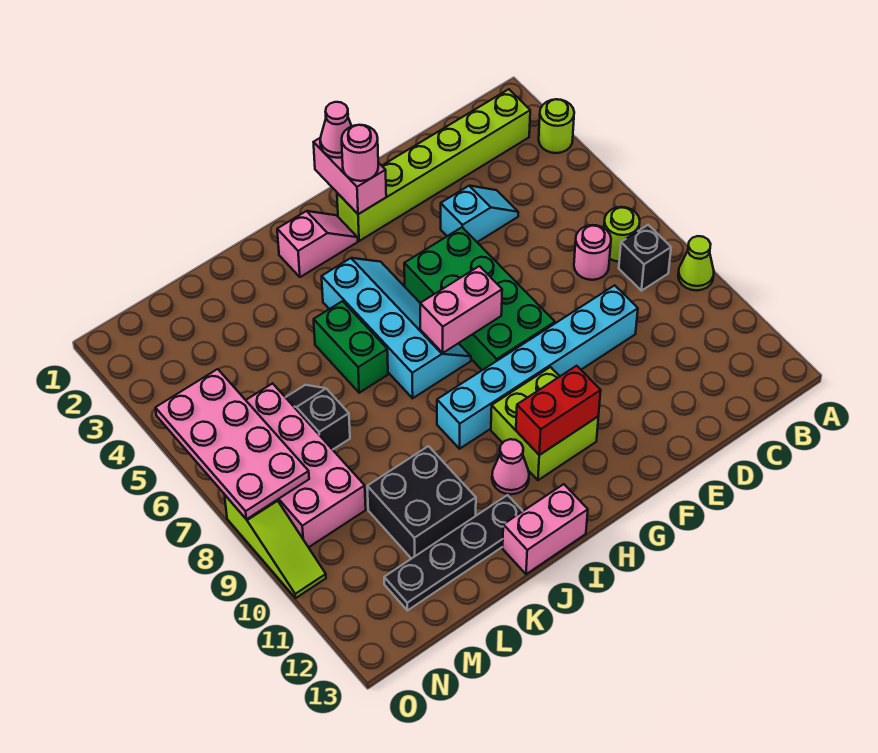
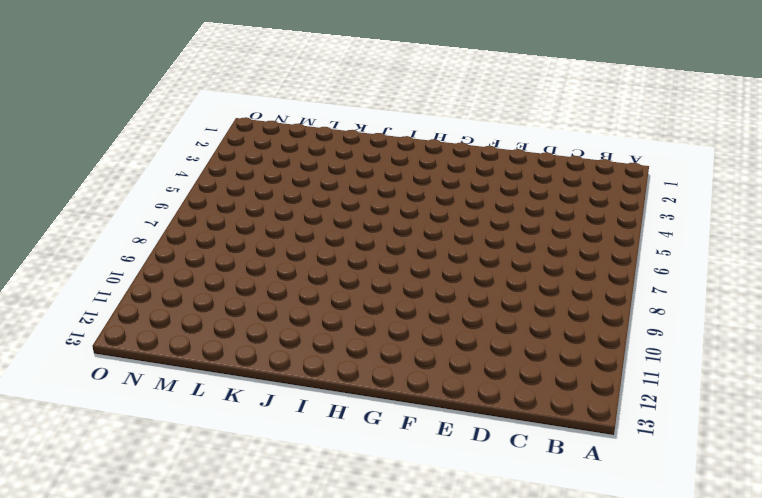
none -> lime round brick A3 level 1
none -> lime cone A9 level 1
none -> lime brick B2:G2 level 1

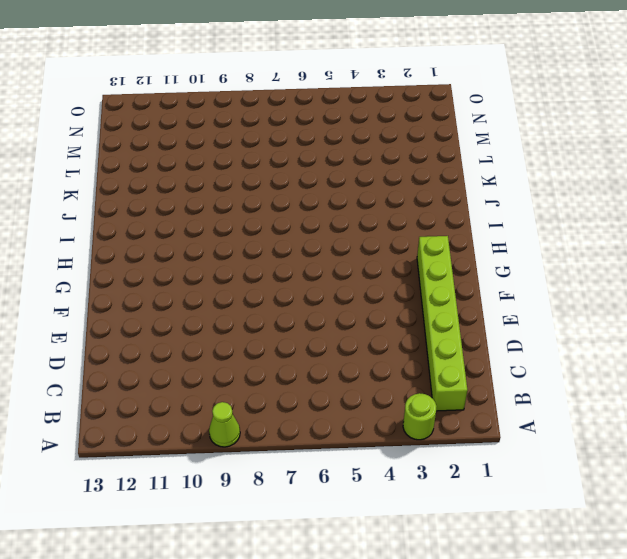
none -> lime round brick B7 level 1
none -> black brick B8 level 1
none -> pink round brick C7 level 1

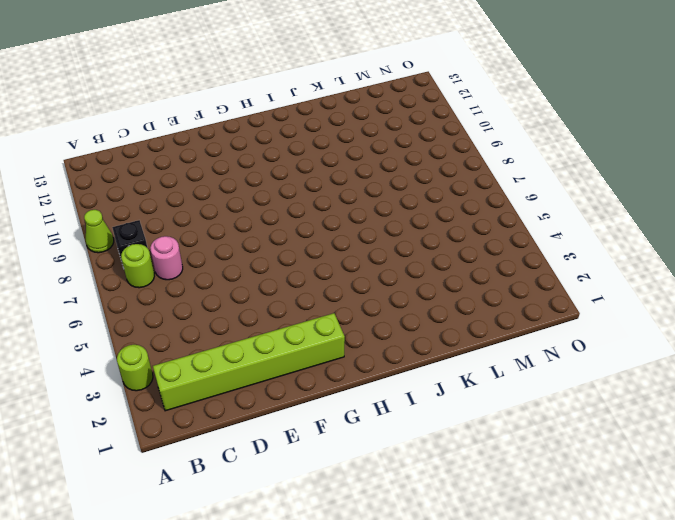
none -> cyan slope D4:E4 level 1 top E
none -> cyan brick D9:I9 level 1
none -> green brick F5:G8 level 1

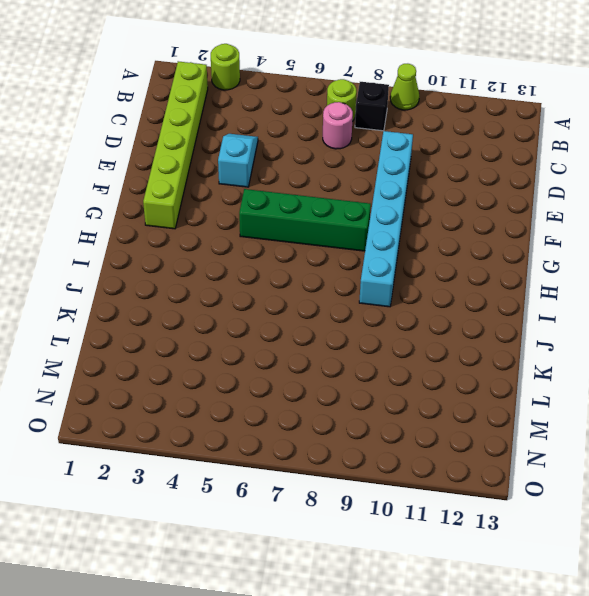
green brick G5:G8 level 1 -> green brick F5:G8 level 1
none -> lime brick G10:H11 level 1
none -> pink slope H2:I2 level 1 top I
none -> cyan slope H4:I7 level 1 top I

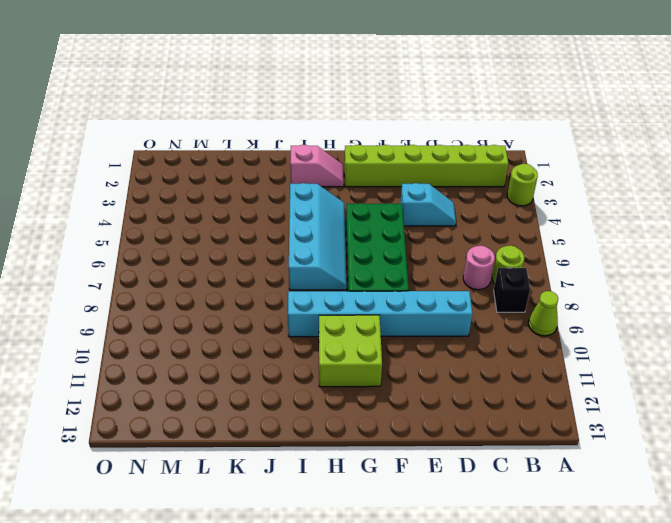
none -> pink cone I11 level 1
none -> pink brick I13:J13 level 1
none -> green brick J5:J6 level 1

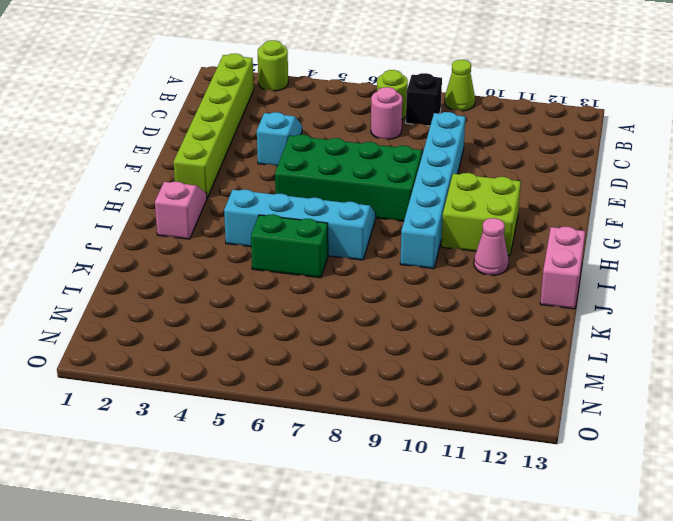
none -> black plate J12:M12 level 1
none -> black brick K10:L11 level 1
none -> black slope L6:L7 level 1 top 7

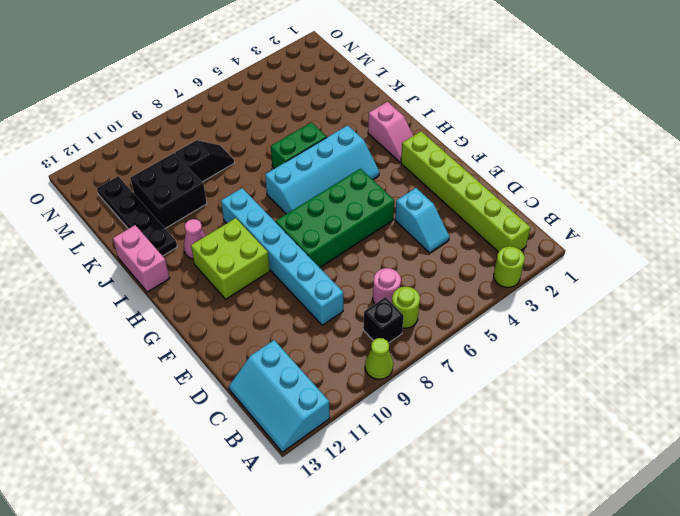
cyan slope A12:C13 level 1 top 12 -> none
black slope L8:L9 level 1 top 9 -> black slope L6:L7 level 1 top 7
none -> pink brick M6:N9 level 1
none -> lime slope O8:O10 level 1 top 8
none -> pink brick G1:G2 level 2

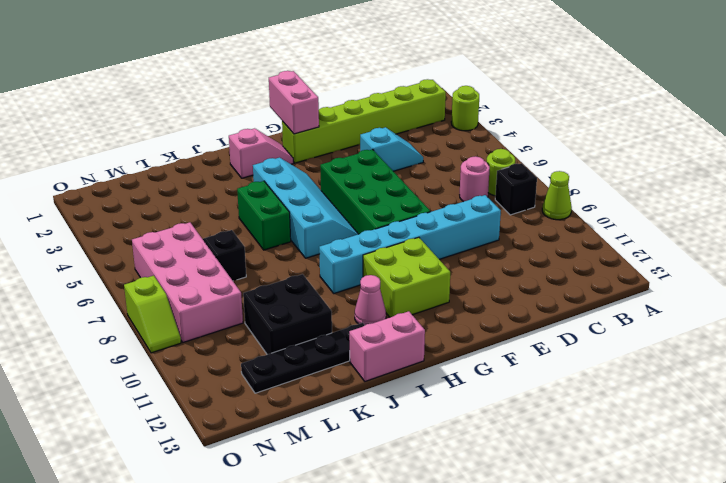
lime slope O8:O9 level 1 top 8 -> lime slope O8:O10 level 1 top 8
none -> pink brick G7:H7 level 2
none -> red brick G11:H11 level 2
none -> pink plate N5:O8 level 2

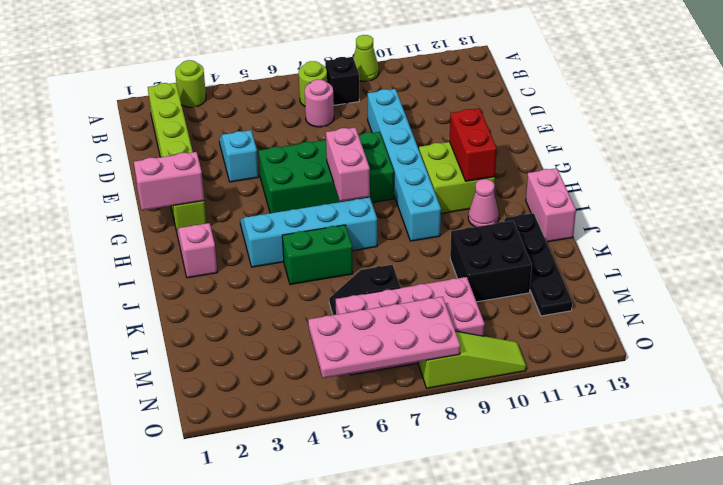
none -> pink cone G1 level 3
none -> pink round brick G2 level 3

